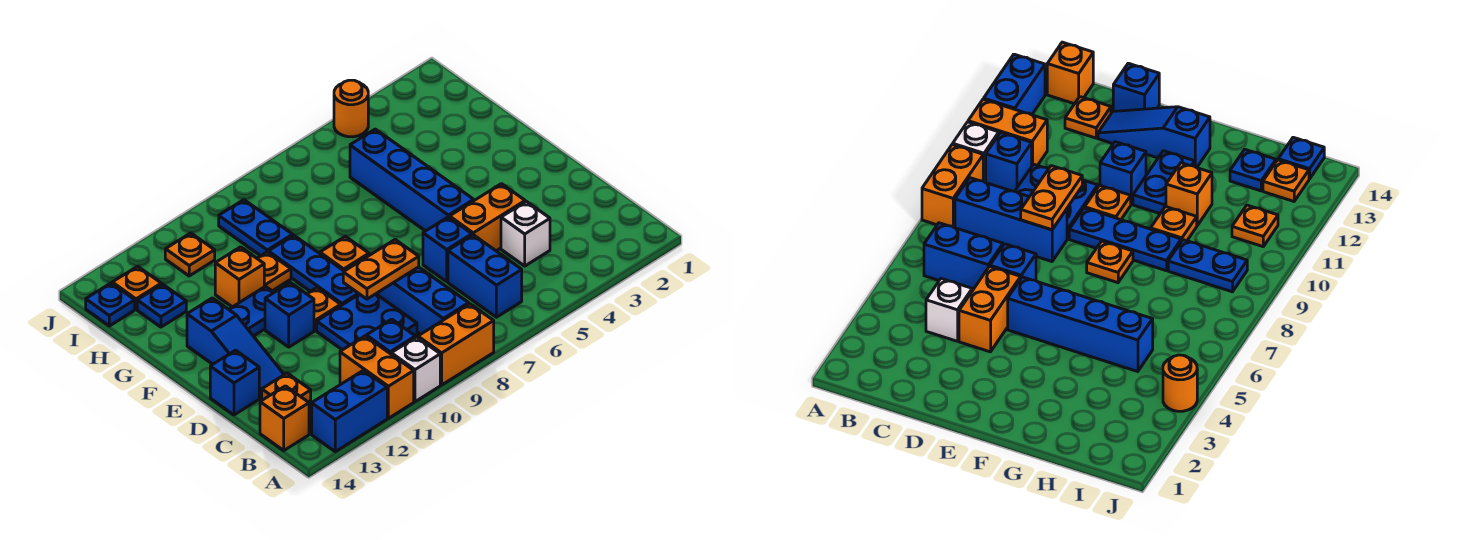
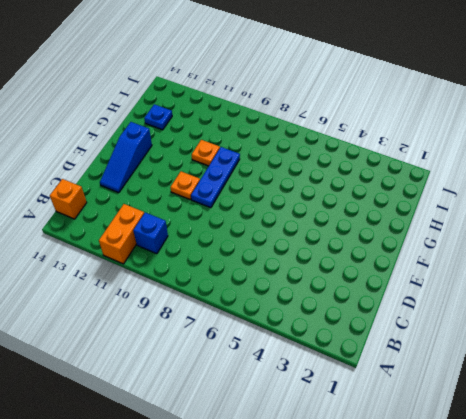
none -> orange brick A8:A9 level 1
none -> white brick A10 level 1
none -> blue brick A12:A13 level 1
none -> blue brick B6:C6 level 1

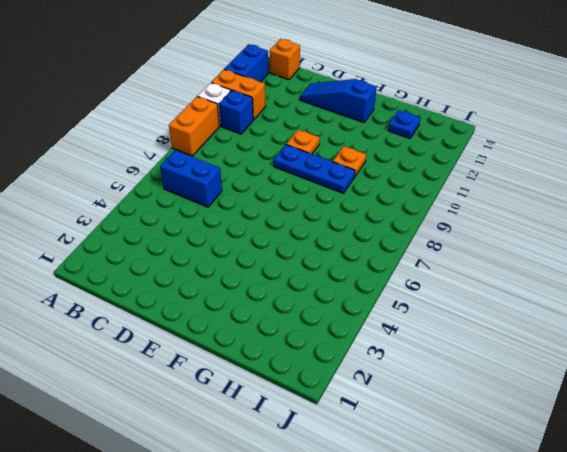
none -> blue brick B8:D8 level 1
none -> white brick C4 level 1
none -> blue plate C9:D10 level 1
none -> orange plate C13 level 1

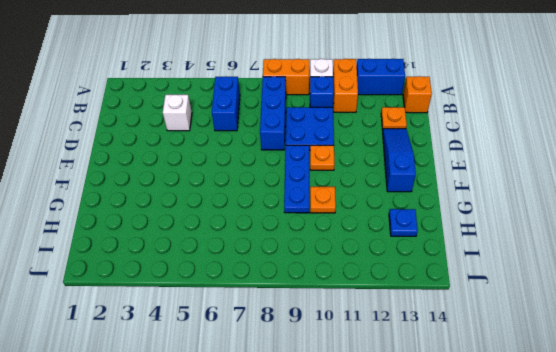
none -> orange brick D4:D5 level 1
none -> blue brick D6 level 1
none -> blue brick D14 level 1
none -> blue brick E5:H5 level 1

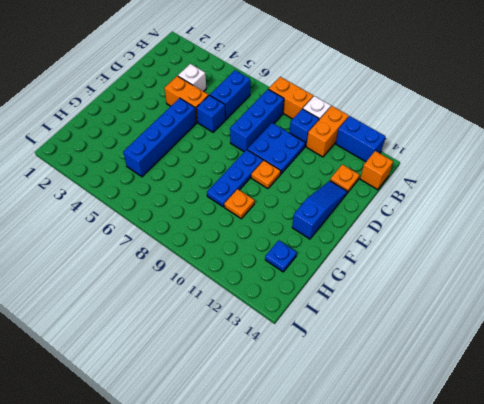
none -> blue brick D14 level 1
none -> blue brick E11 level 1
none -> orange plate F8 level 1
none -> blue plate F11:F12 level 1

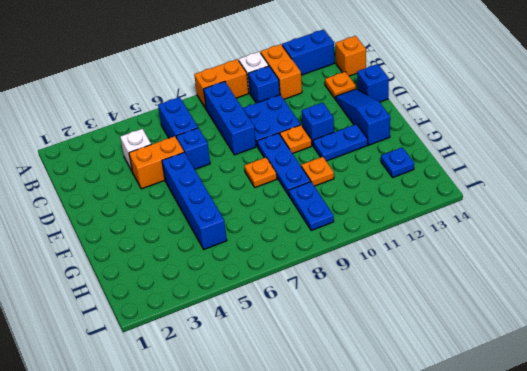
none -> orange brick G11 level 1
none -> orange plate I11 level 1
none -> orange plate I13 level 1
none -> blue plate I14 level 1

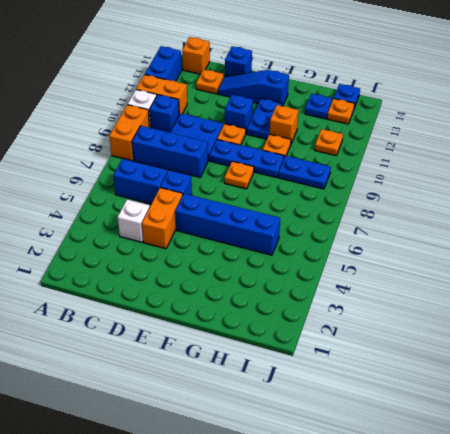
none -> orange round brick J4 level 1
none -> orange plate D8:D9 level 2

